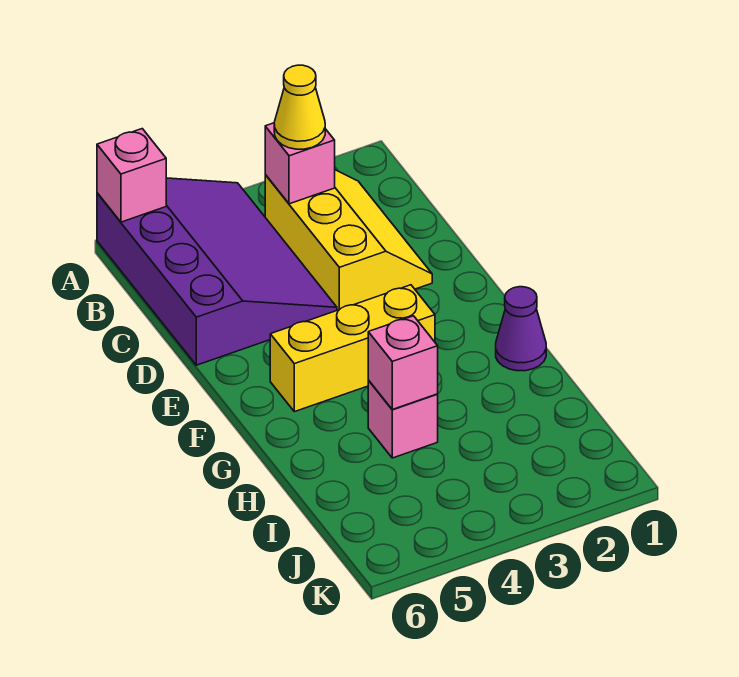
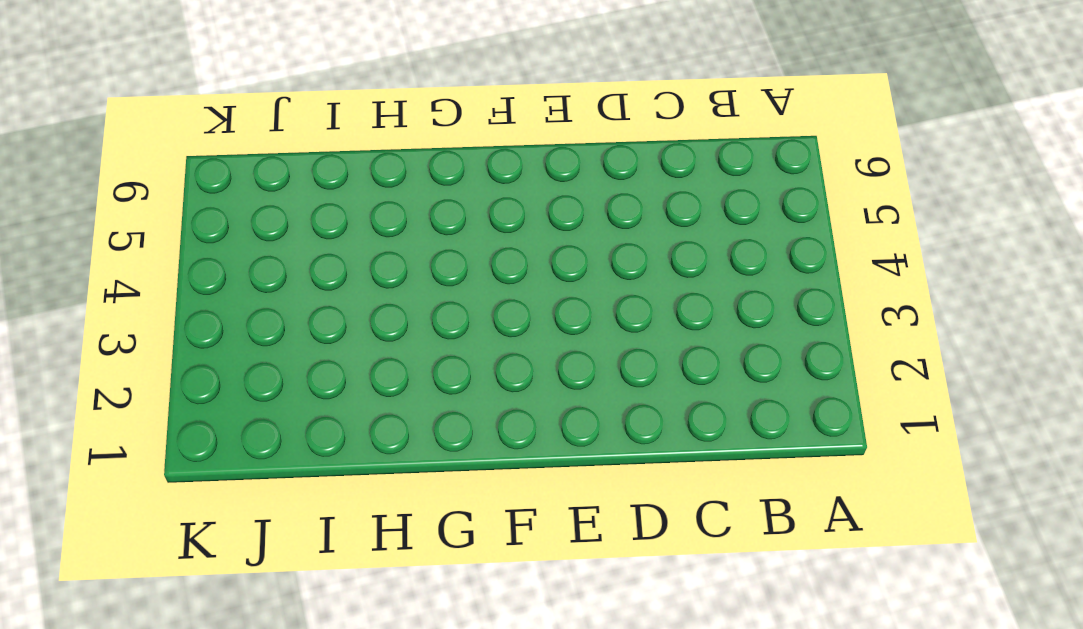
none -> purple slope A4:D6 level 1 top 6
none -> yellow slope B2:D3 level 1 top 3

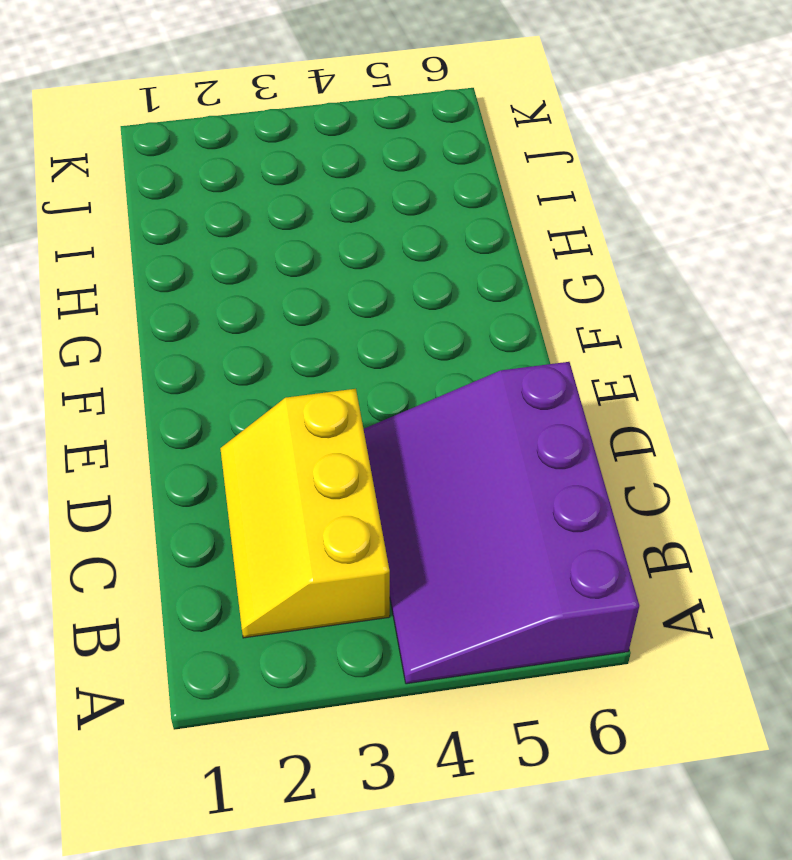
none -> yellow brick F3:F5 level 1
none -> purple cone G1 level 1

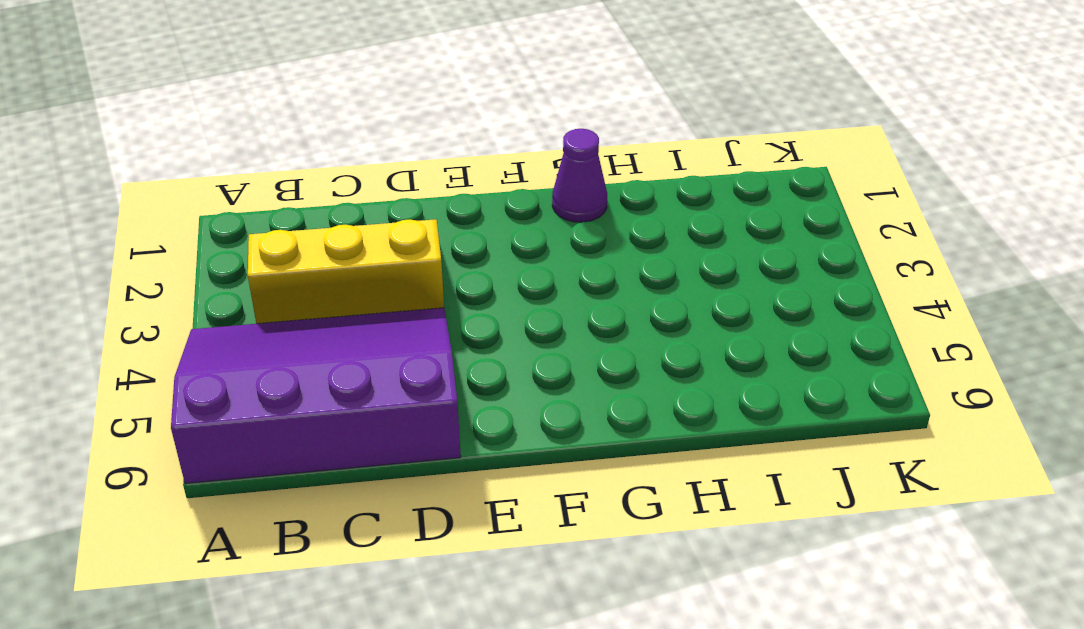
none -> yellow brick F3:F5 level 1
none -> pink brick H4 level 1

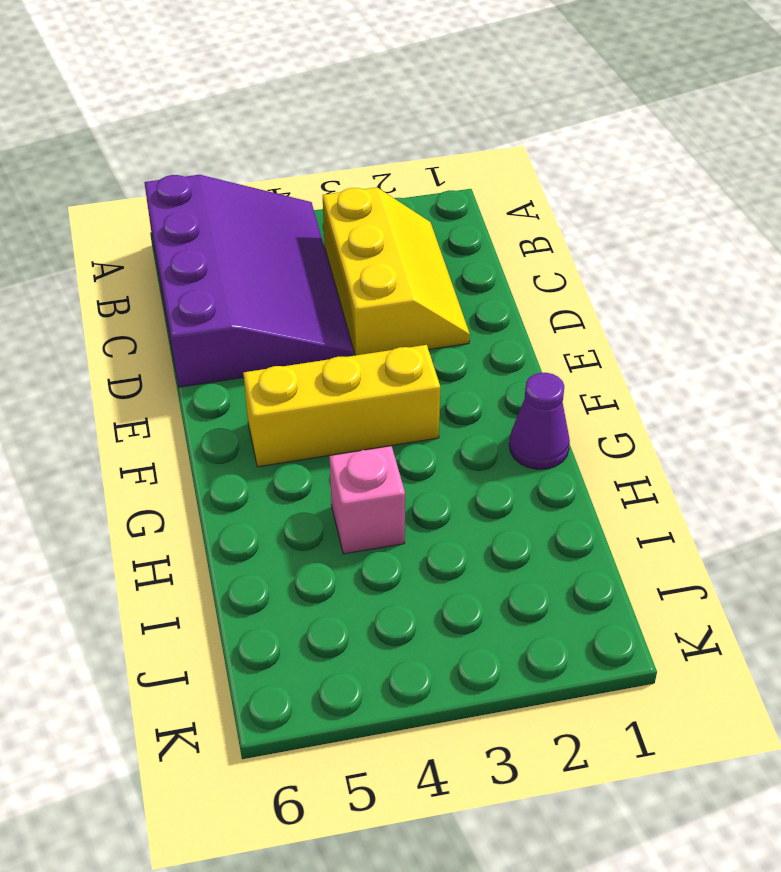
none -> pink brick A6 level 2
none -> pink brick B3 level 2

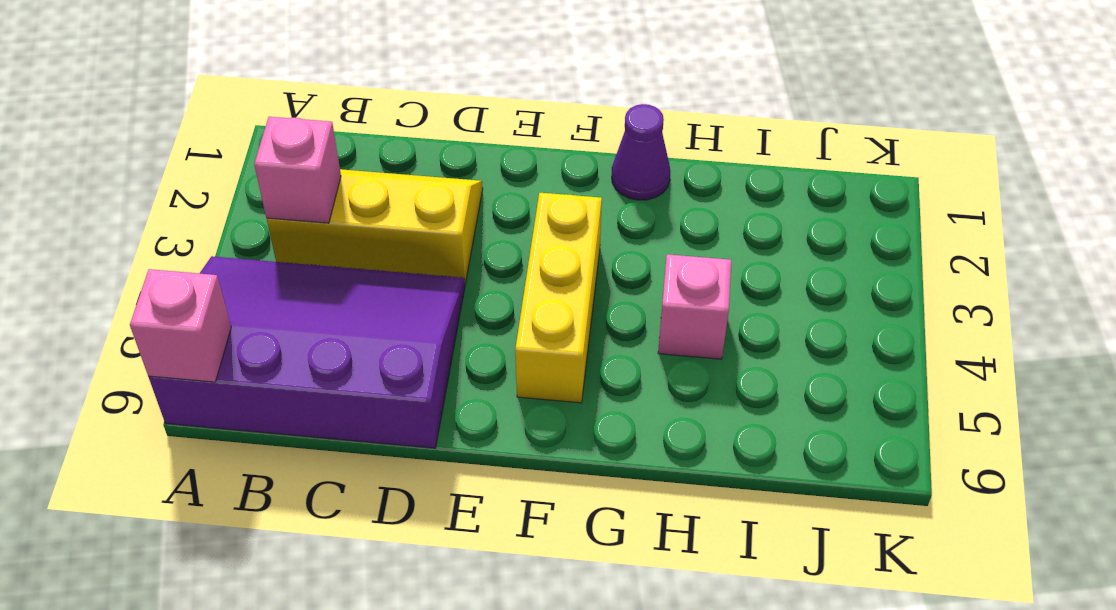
none -> pink brick H4 level 2
none -> yellow cone B3 level 3

